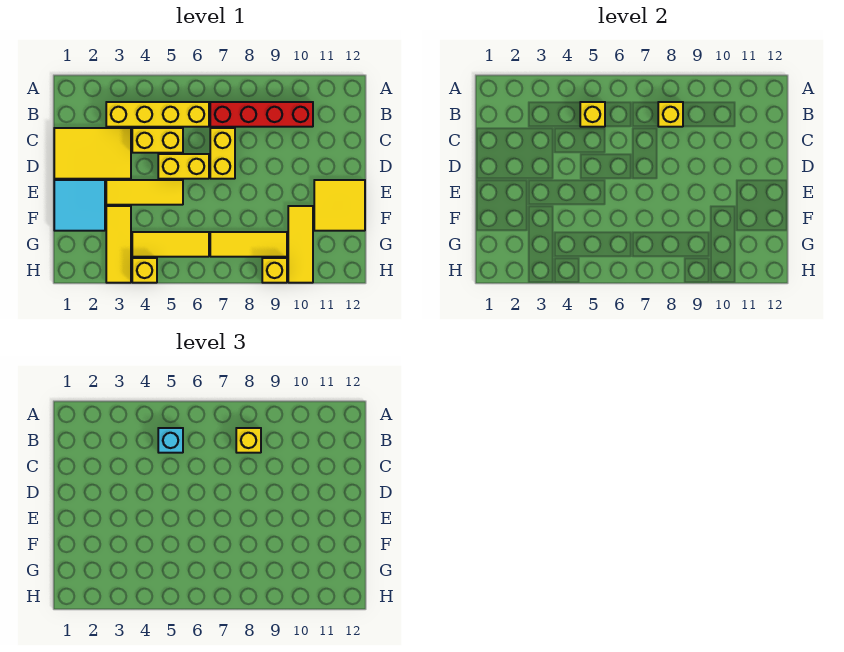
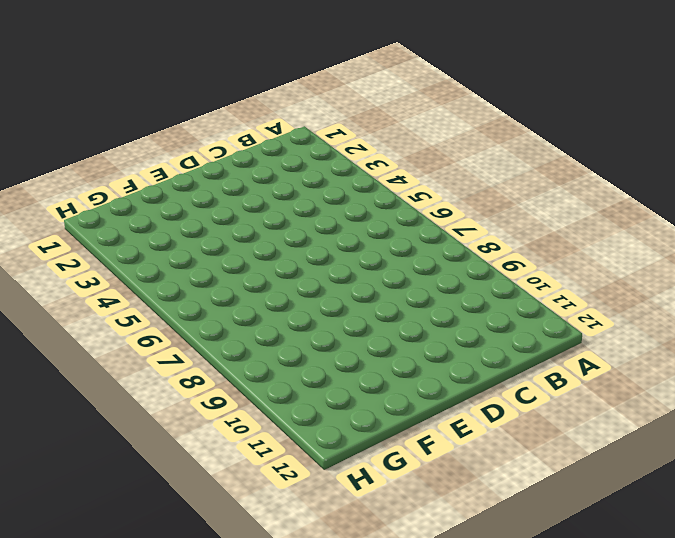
none -> yellow brick B3:B6 level 1
none -> red brick B7:B10 level 1
none -> yellow tile C1:D3 level 1

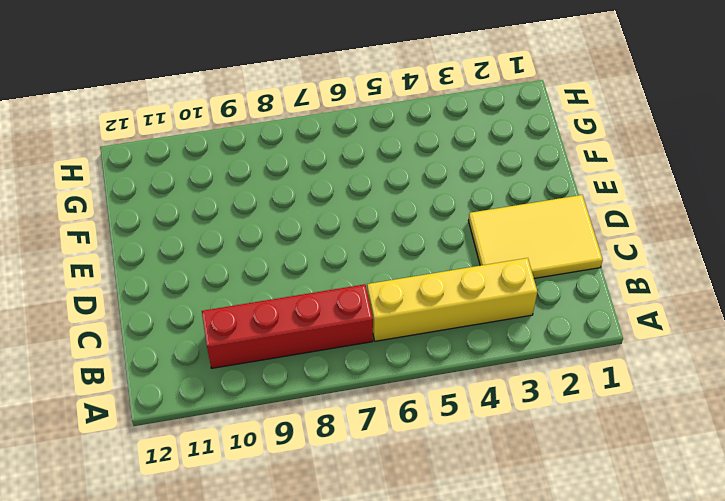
none -> yellow brick C4:C5 level 1
none -> yellow brick C7:D7 level 1
none -> yellow brick D5:D6 level 1

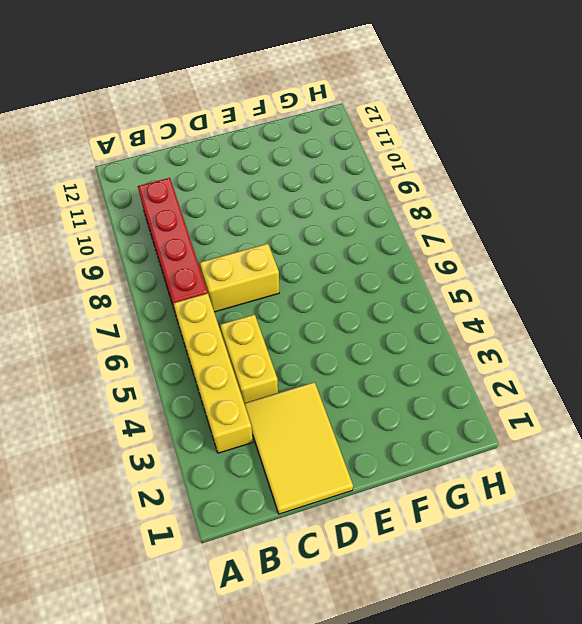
none -> yellow brick D5:D6 level 1
none -> cyan tile E1:F2 level 1
none -> yellow tile E3:E5 level 1

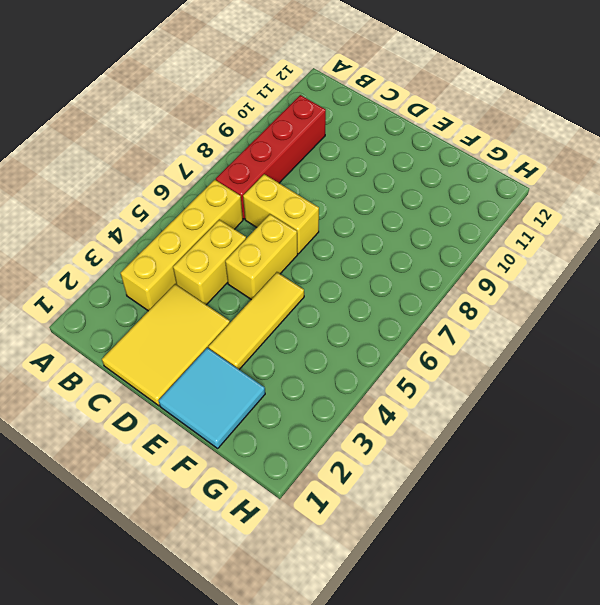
none -> yellow tile E11:F12 level 1
none -> yellow tile F3:H3 level 1
none -> yellow tile F10:H10 level 1

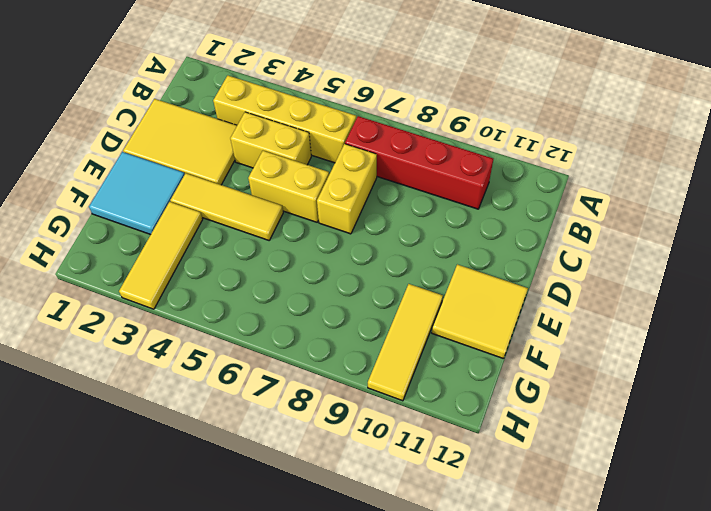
none -> yellow tile G4:G6 level 1
none -> yellow tile G7:G9 level 1
none -> yellow brick H4 level 1

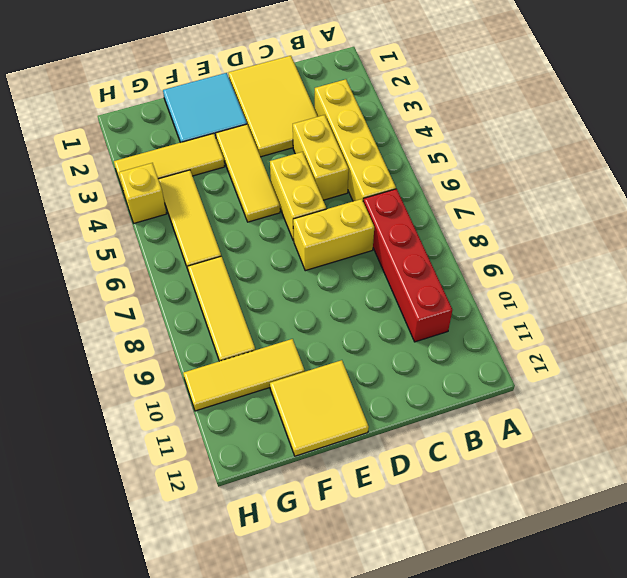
none -> yellow brick H9 level 1
none -> yellow brick B5 level 2
none -> yellow brick B8 level 2

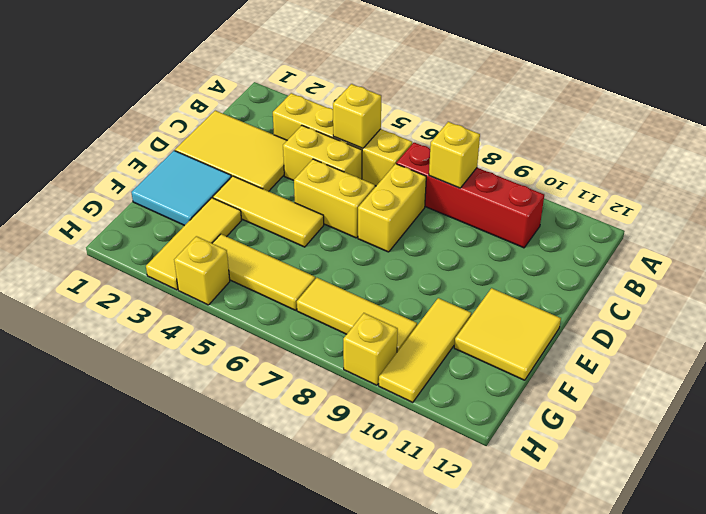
none -> cyan brick B5 level 3
none -> yellow brick B8 level 3

